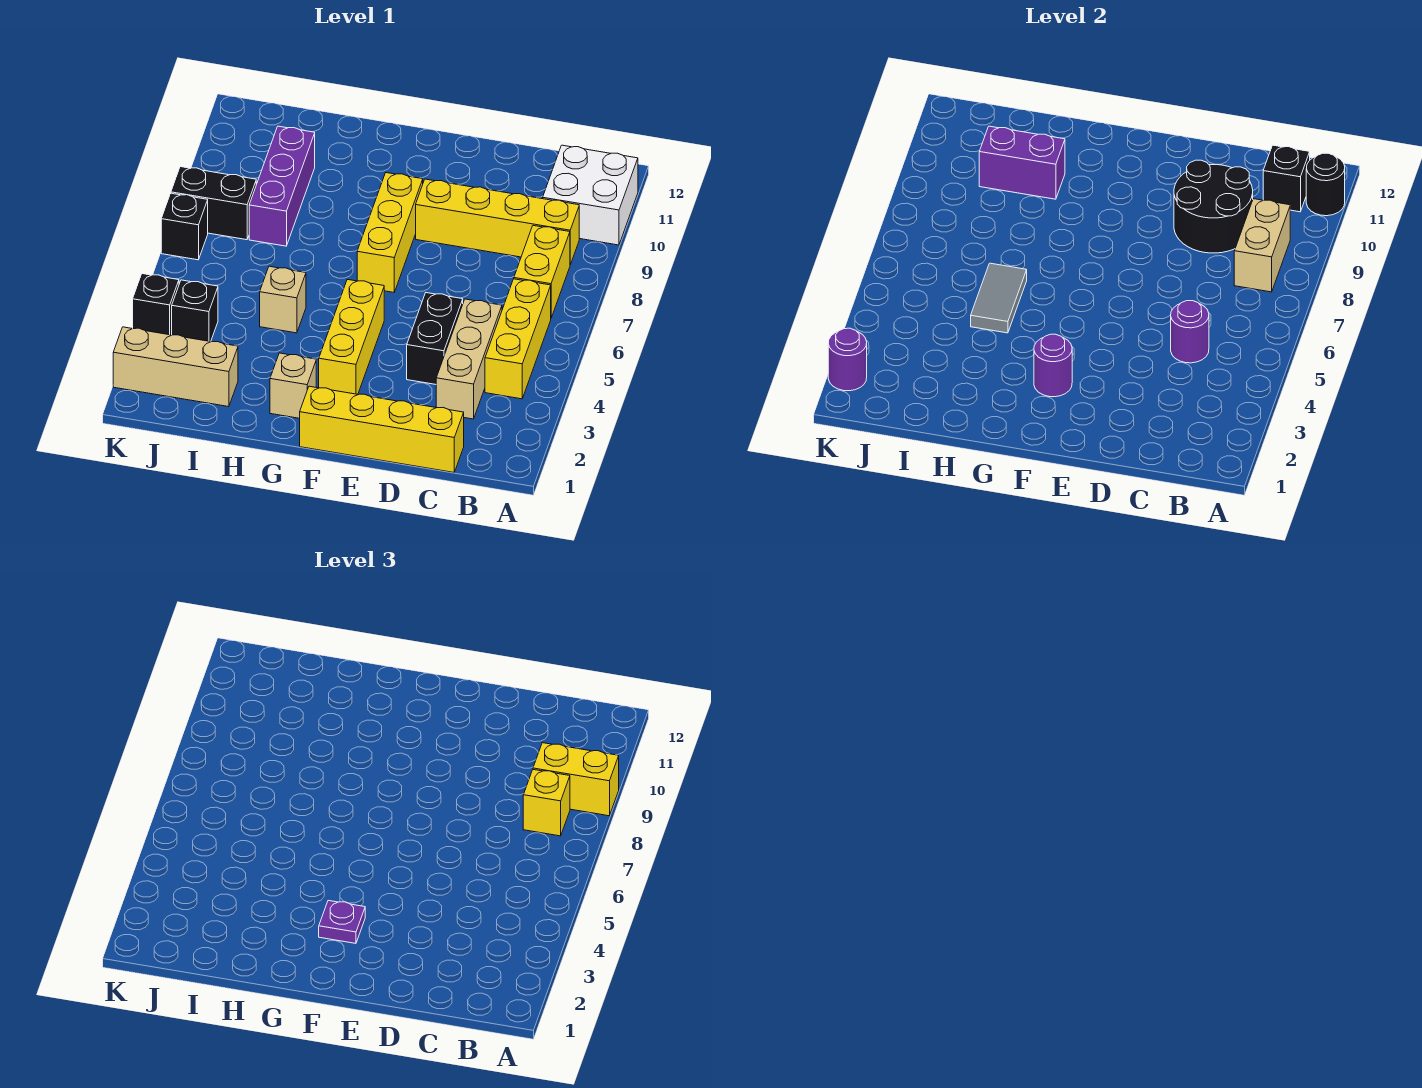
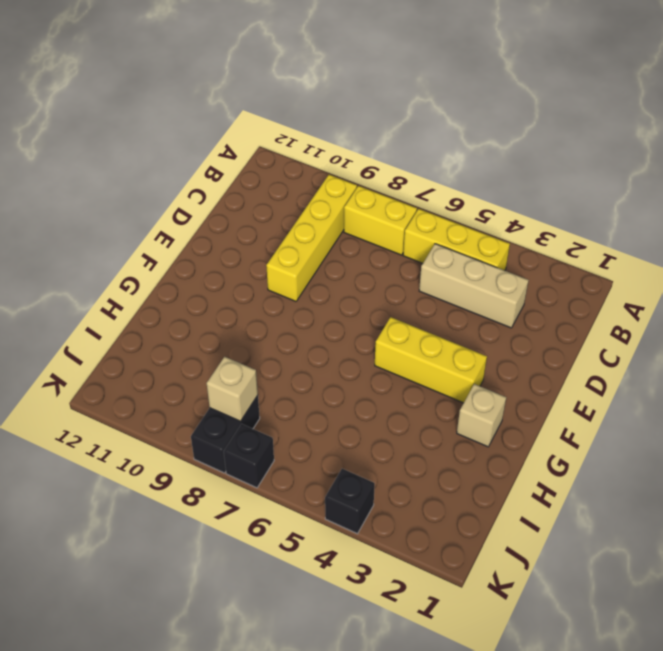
tan brick J8 level 2 -> tan brick H5 level 1
none -> white brick A10:B11 level 1
none -> yellow brick C1:F1 level 1
none -> black brick D4:D5 level 1

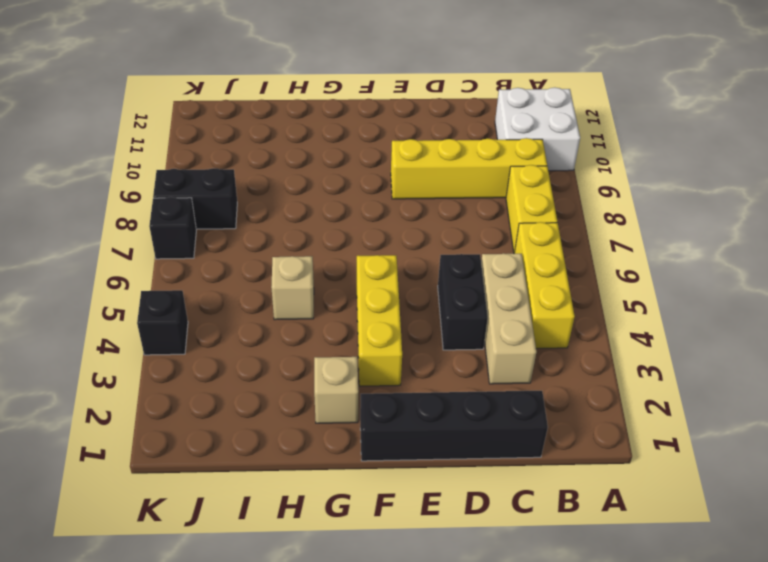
black brick C1:F1 level 1 -> yellow brick C1:F1 level 1
none -> yellow brick F7:F9 level 1
none -> tan brick I2:K2 level 1
none -> purple brick I8:I10 level 1

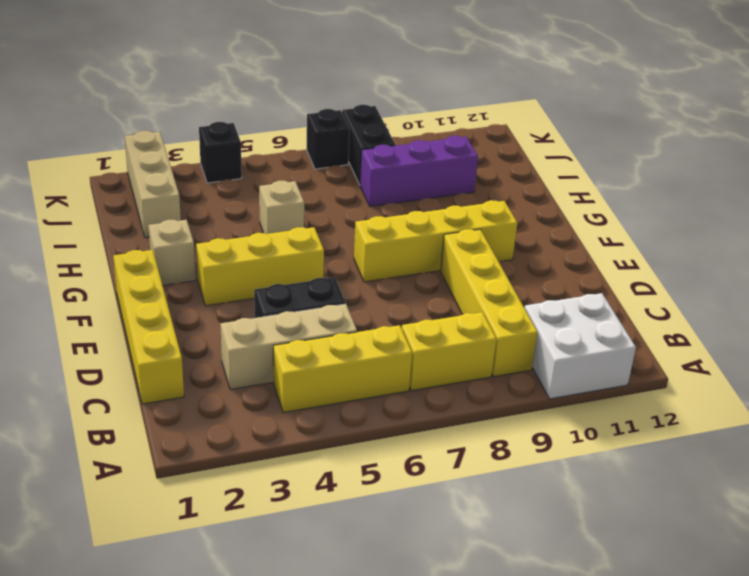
yellow brick F7:F10 level 1 -> yellow brick F7:F9 level 1
none -> black brick J4 level 1
none -> black round brick A11 level 2
none -> tan brick B8:B9 level 2

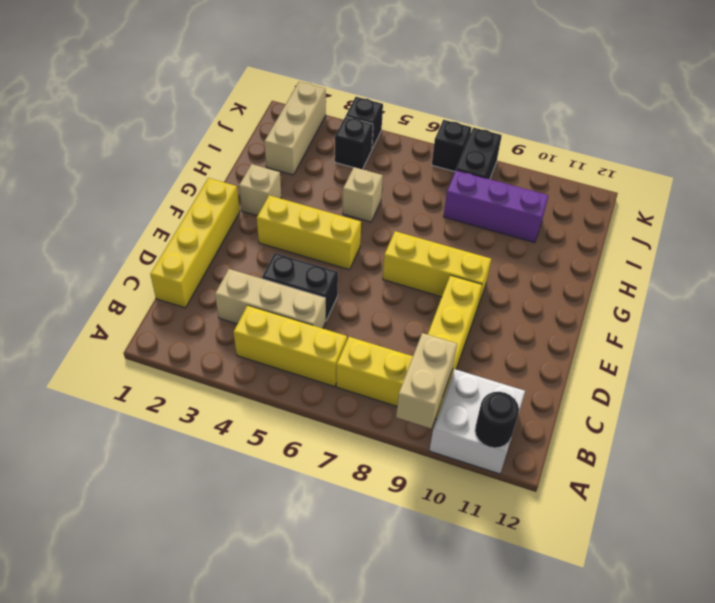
tan brick A9:B9 level 2 -> tan brick B8:B9 level 2
none -> black brick B11 level 2
none -> purple round brick C5 level 2
none -> black round brick C9:D10 level 2

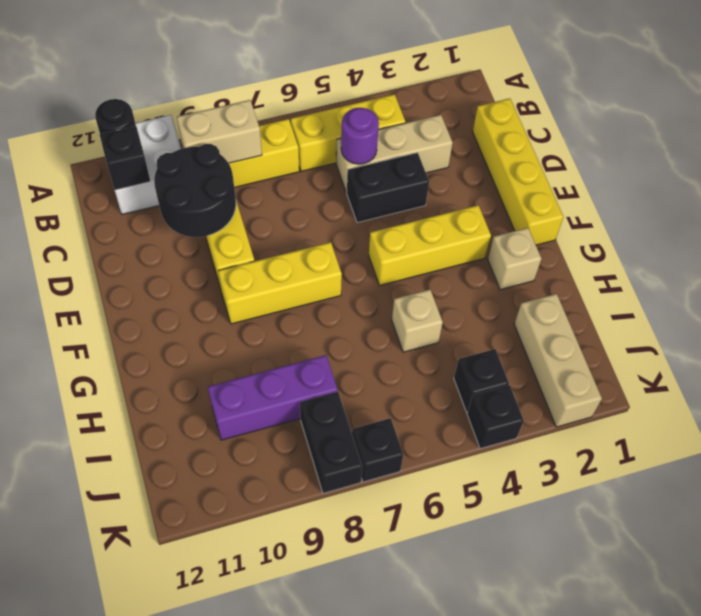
none -> purple round brick F3 level 2
none -> grey tile H5:H6 level 2
none -> purple brick H10:I10 level 2

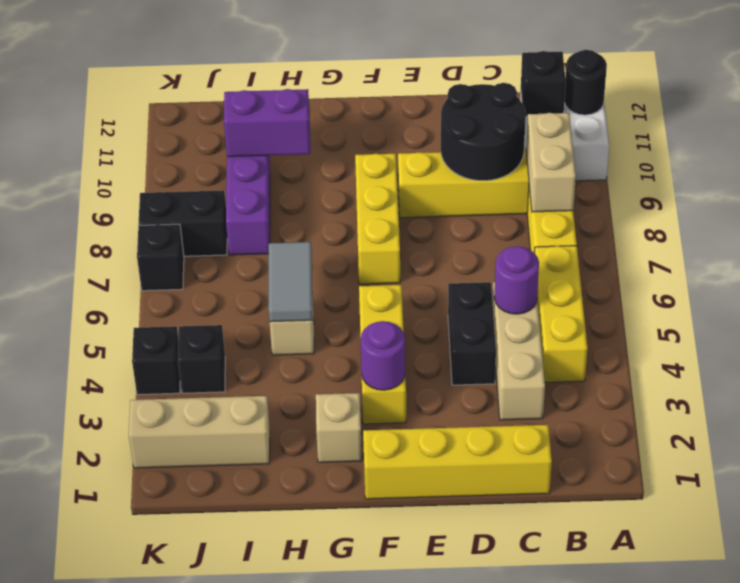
none -> purple round brick K2 level 2
none -> yellow brick A9:B9 level 3
none -> yellow brick B8 level 3

